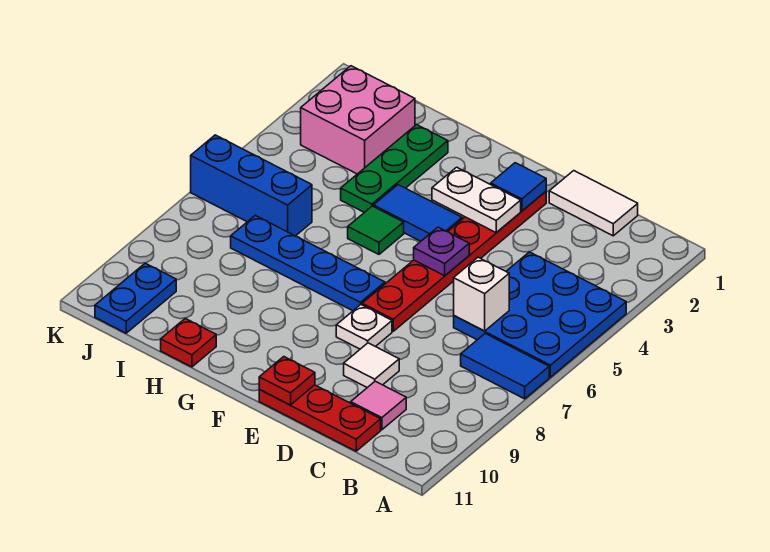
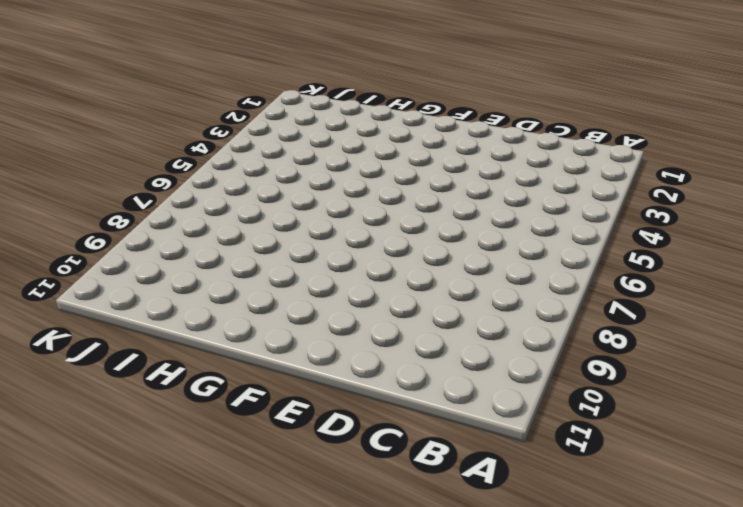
none -> blue plate A4:C6 level 1
none -> blue tile A7:B7 level 1
none -> white tile C1:D1 level 1

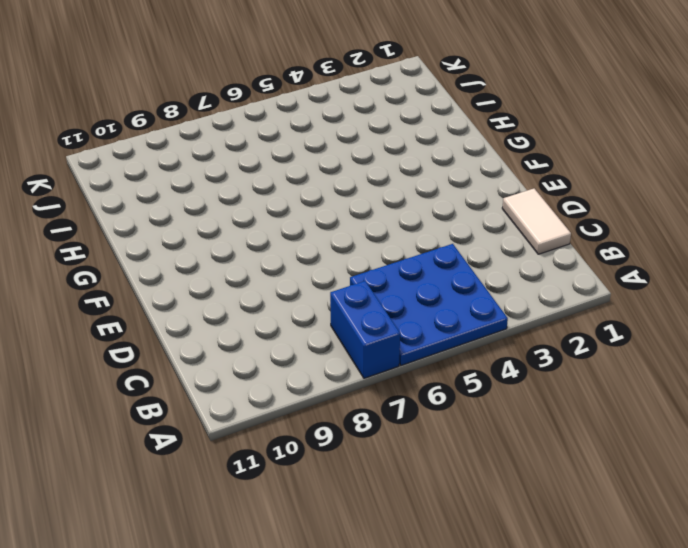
blue brick A7:B7 level 1 -> blue tile A7:B7 level 1
none -> pink tile C10 level 1
none -> red plate C11:E11 level 1
none -> white tile D9 level 1

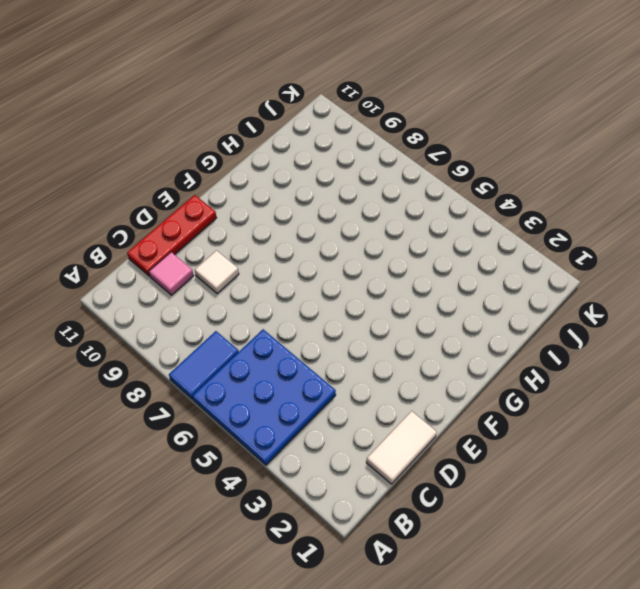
none -> red plate E2:E7 level 1
none -> white plate E8 level 1
none -> blue tile F4:G4 level 1

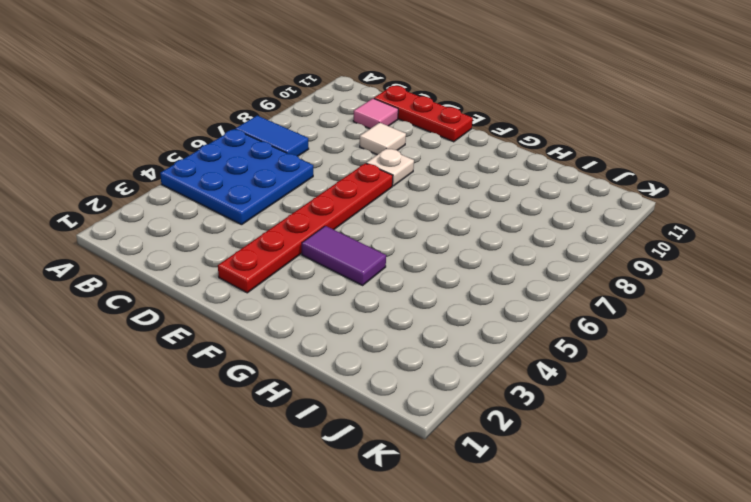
purple tile F4:G4 level 1 -> blue tile F4:G4 level 1
none -> white tile C1:D1 level 1
none -> blue plate F7:I7 level 1
none -> green tile G5 level 1

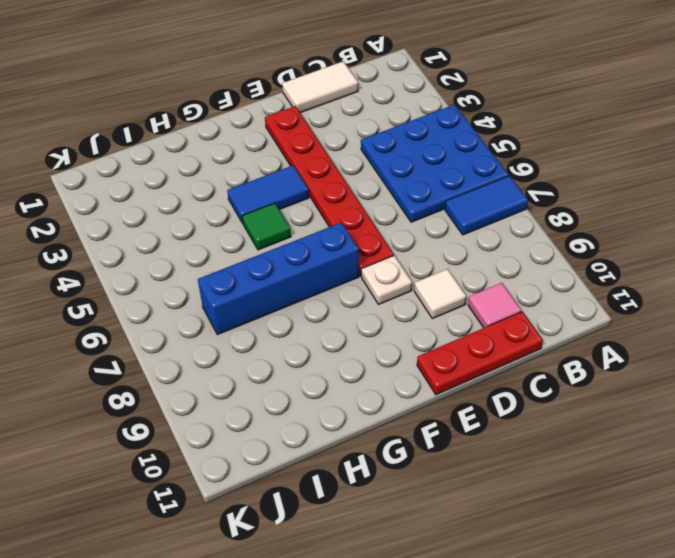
blue brick F7:I7 level 1 -> blue plate F7:I7 level 1
none -> green plate H2:H4 level 1
none -> red plate H11 level 1
none -> pink brick I2:J3 level 1

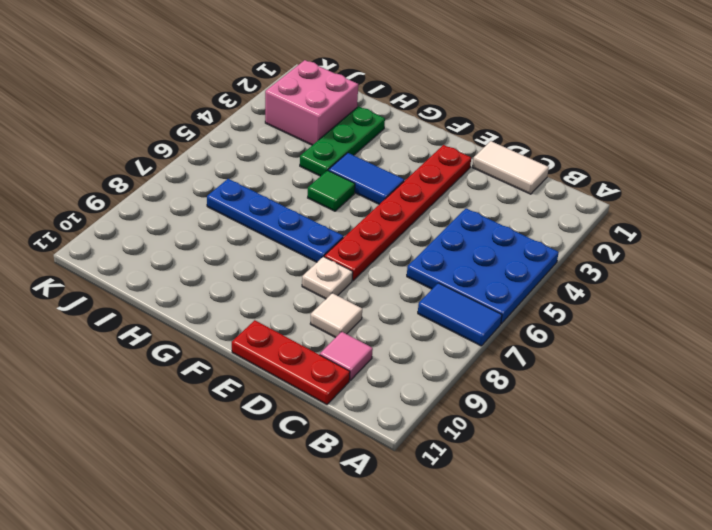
none -> red plate H11 level 1
none -> blue brick I6:K6 level 1
none -> blue plate J10:J11 level 1

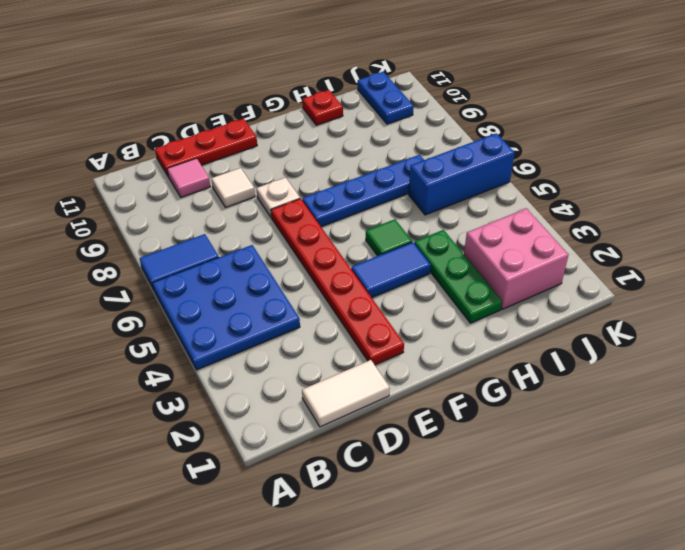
none -> white brick C6 level 2
none -> blue tile E2 level 2
none -> white plate E3:F3 level 2

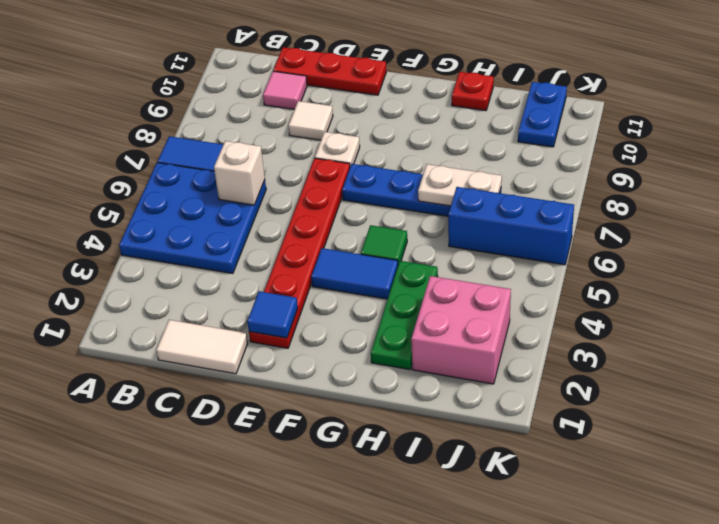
white plate H7:I7 level 2 -> white plate E3:F3 level 2
none -> purple plate E5 level 2
none -> red plate E11 level 2

